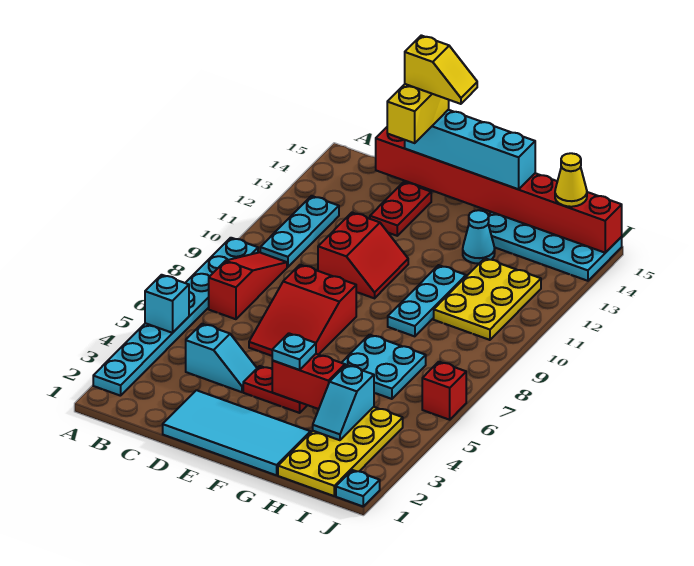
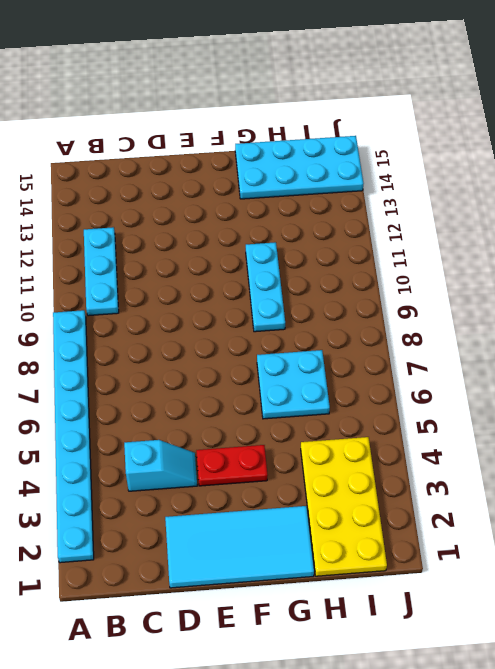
none -> red slope B7:B9 level 1 top 7
none -> red slope D6:E8 level 1 top 8
none -> red slope D10:E11 level 1 top D

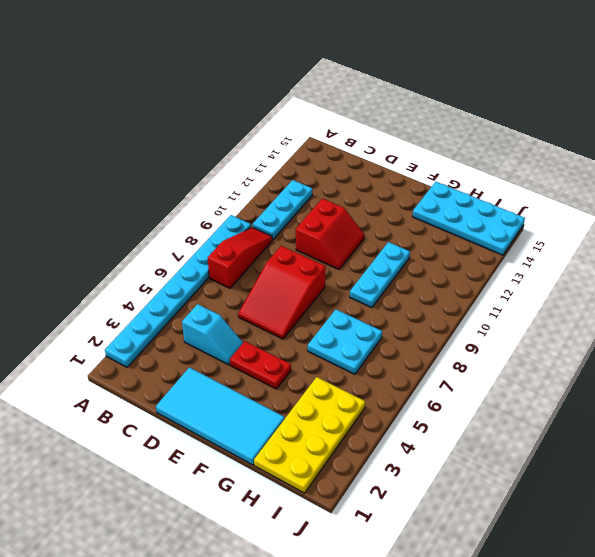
none -> red plate D13:D14 level 1
none -> cyan cone G13 level 1
none -> yellow plate H10:I12 level 1

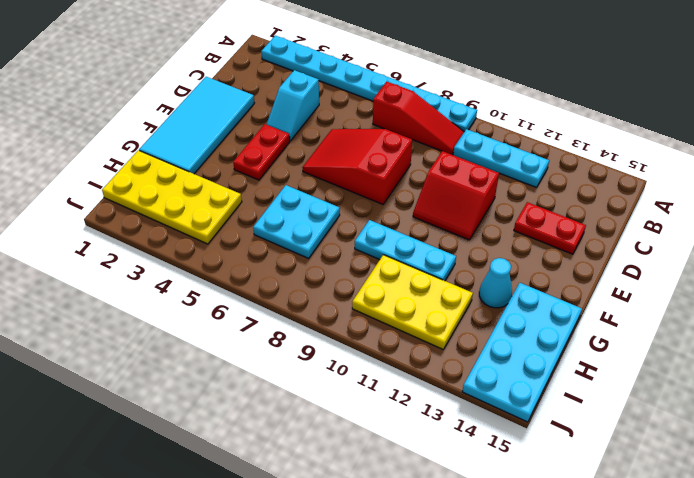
none -> cyan plate J1 level 1
none -> red brick J6 level 1
none -> cyan brick A5 level 2

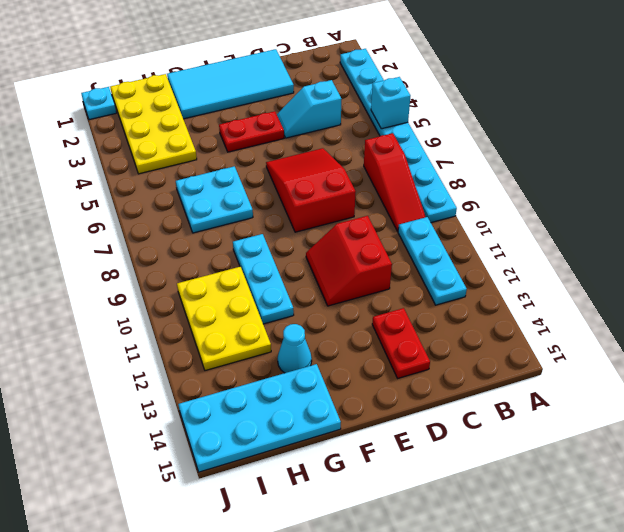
none -> red brick J6 level 1
none -> red brick C15:J15 level 2
none -> red brick F4:G4 level 2

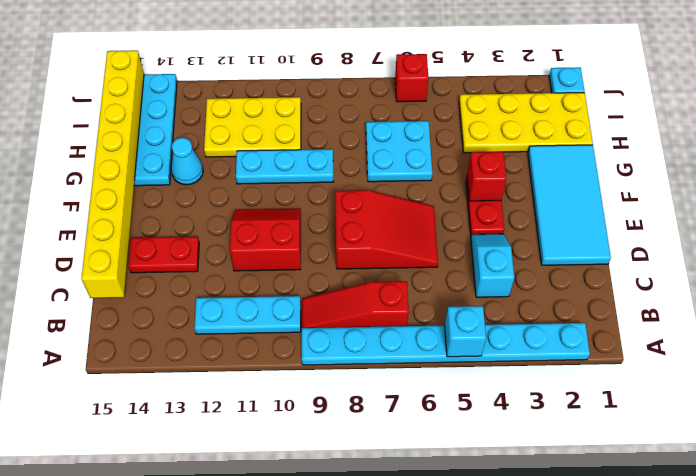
yellow brick C15:J15 level 2 -> red brick C15:J15 level 2
red brick F4 level 2 -> red brick F4:G4 level 2
none -> cyan slope H3:H4 level 2 top 4
none -> cyan brick D15:G15 level 3
none -> cyan plate F4 level 3

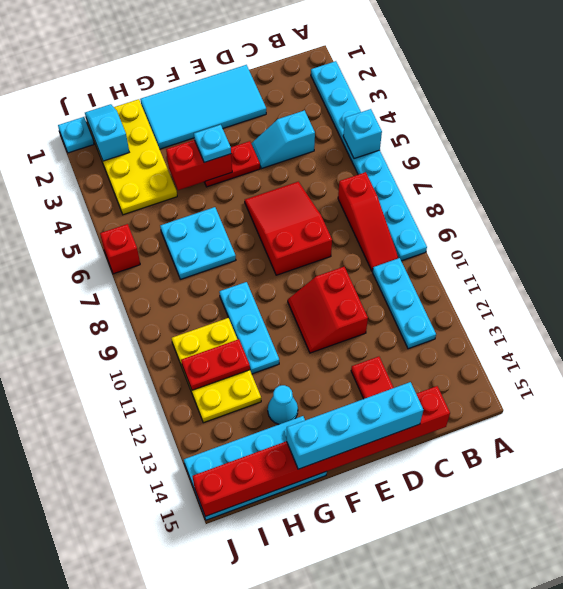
red plate H11:I11 level 2 -> none
cyan slope I1:I2 level 2 top 2 -> cyan slope H3:H4 level 2 top 4
none -> yellow cone I15 level 3
none -> yellow brick D14:D15 level 4
none -> yellow slope D15:E15 level 5 top D

